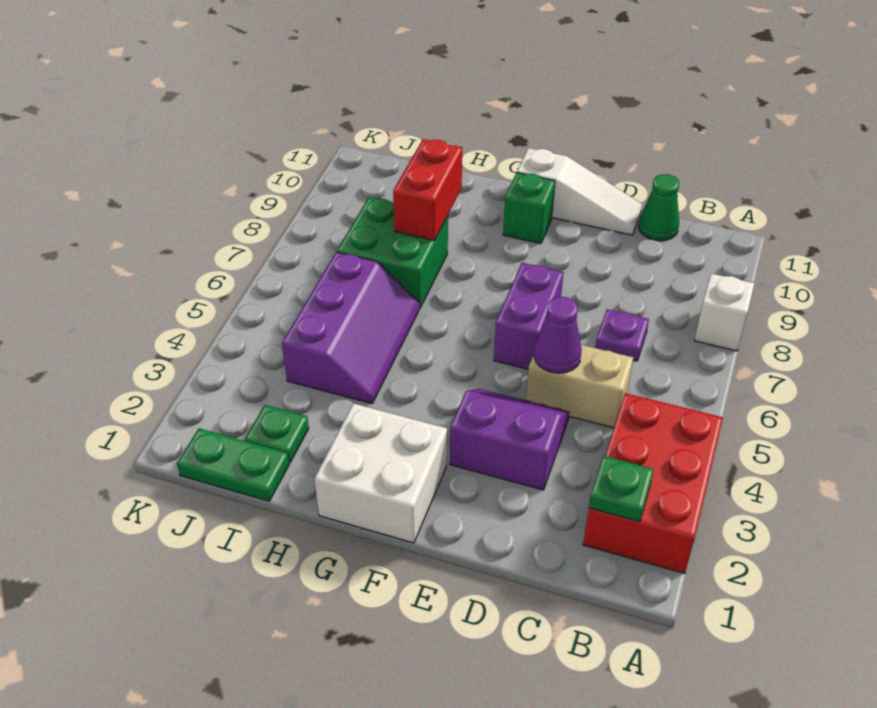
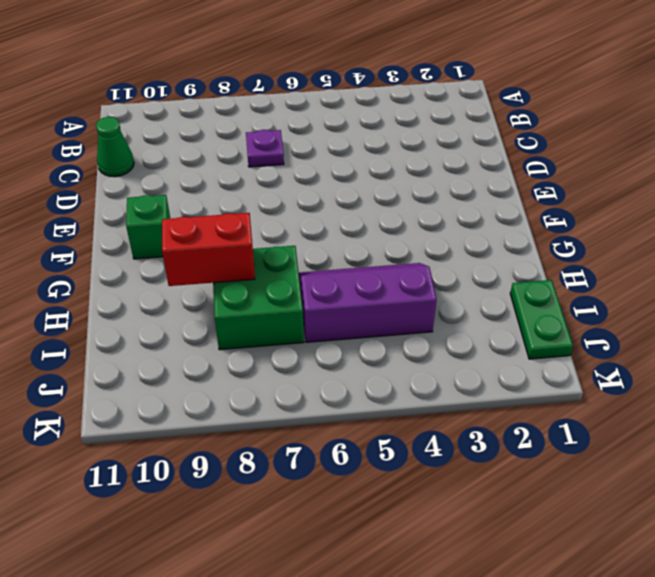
none -> red brick A2:B4 level 1
none -> white brick A8 level 1
none -> tan brick C5:D5 level 1

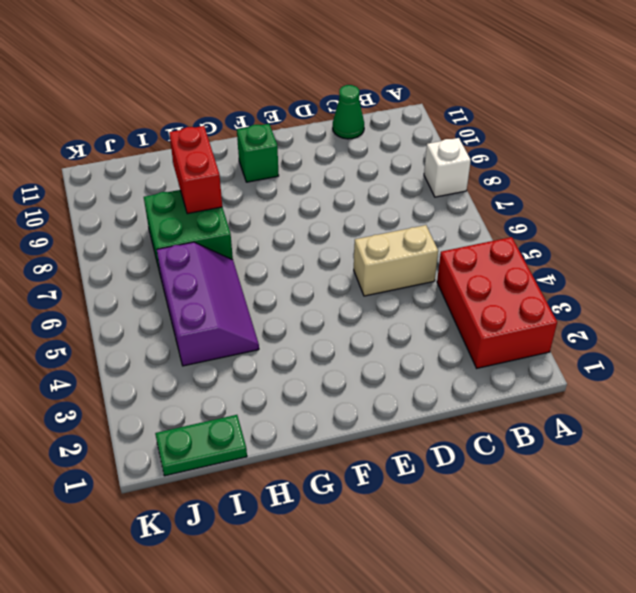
none -> purple plate C7 level 1
none -> purple slope D3:E4 level 1 top 3
none -> white slope D11:F11 level 1 top F

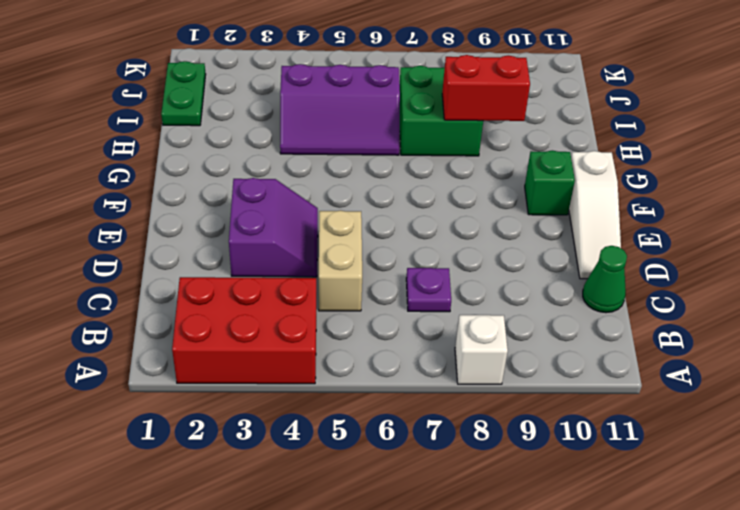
none -> purple brick E6:E7 level 1
none -> white brick F1:G2 level 1
none -> green plate I2 level 1

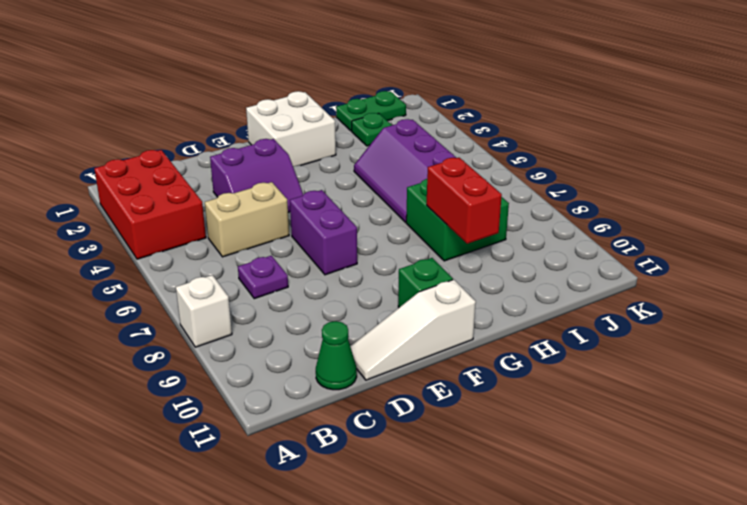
none -> green plate B2 level 2
none -> purple cone D5 level 2

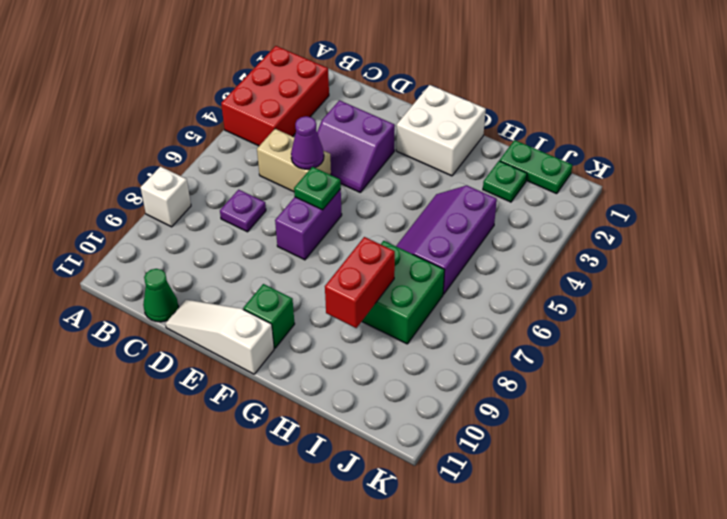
green plate E6 level 2 -> green plate B2 level 2

